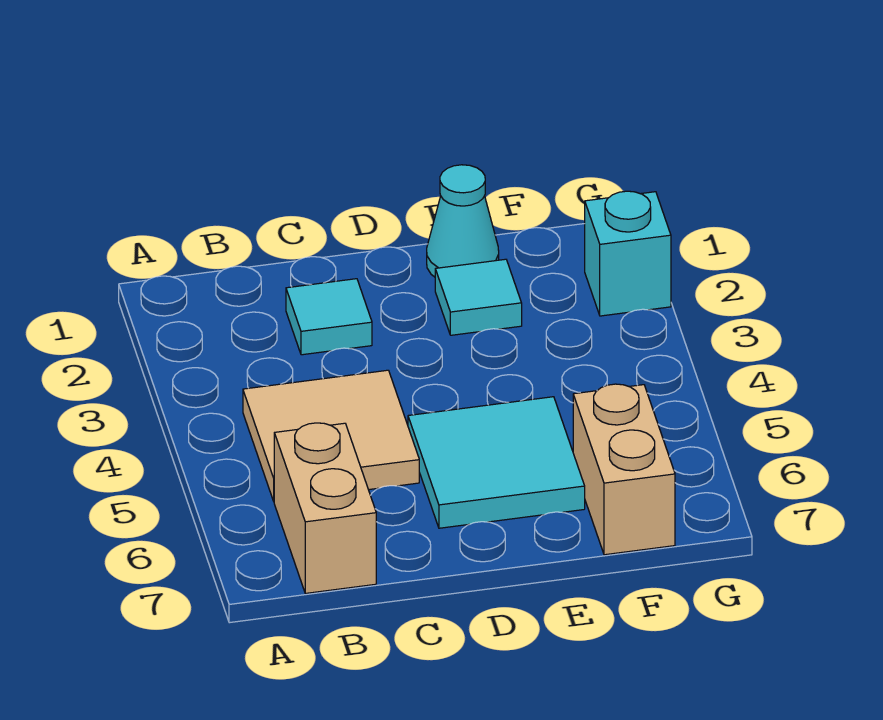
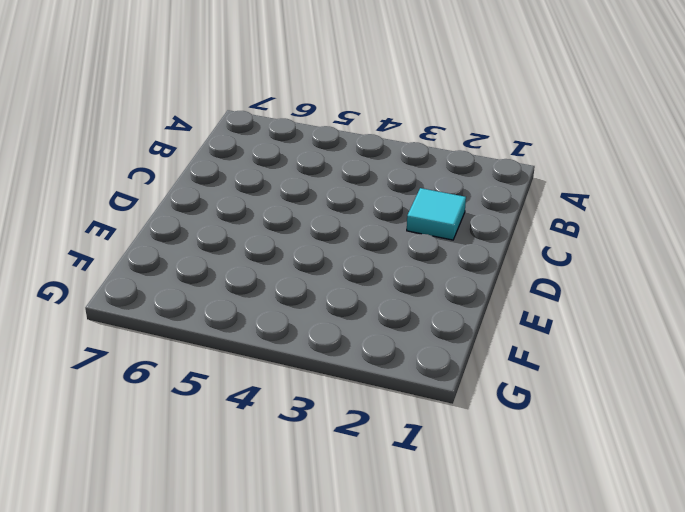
none -> tan tile B4:C5 level 1
none -> tan brick B6:B7 level 1

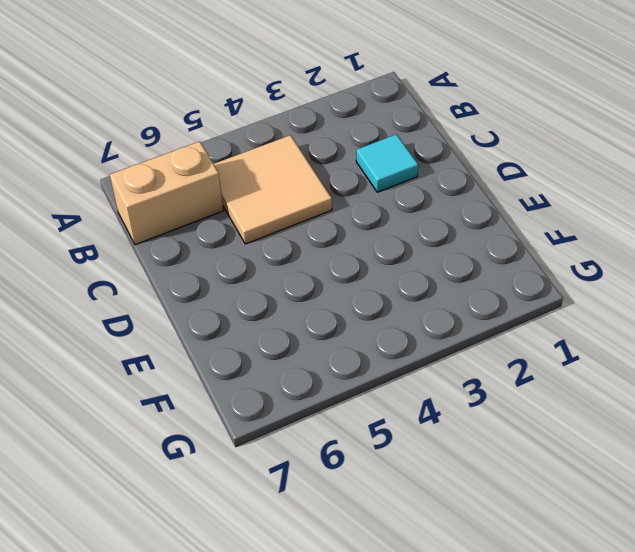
none -> cyan tile D5:E6 level 1
none -> cyan cone E1 level 1

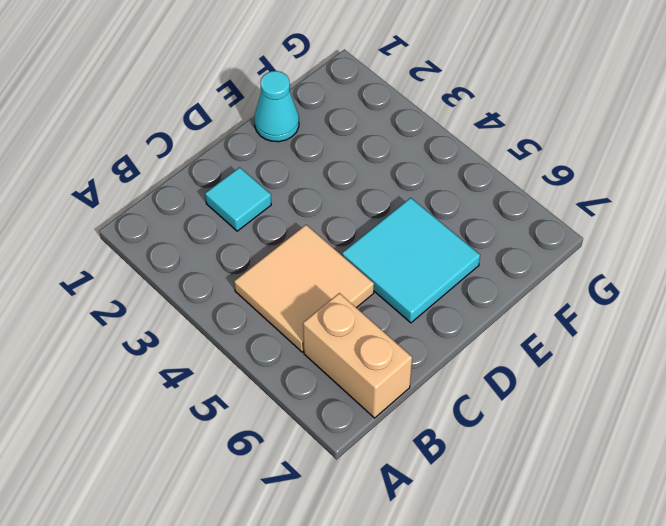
none -> cyan tile E2 level 1
none -> tan brick F6:F7 level 1

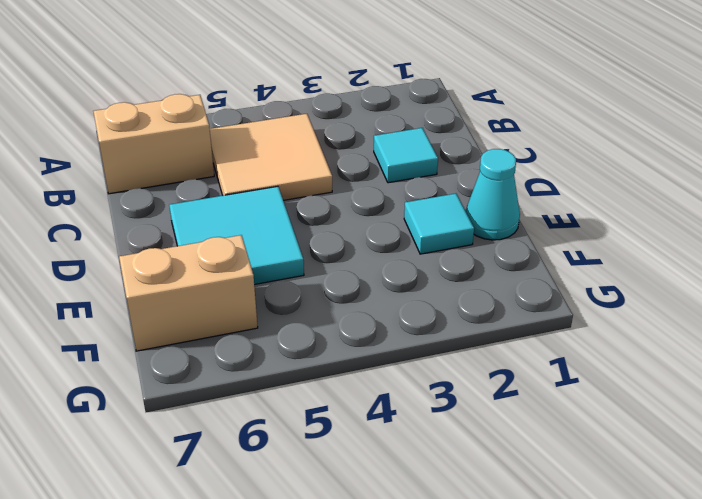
none -> cyan brick G2 level 1

